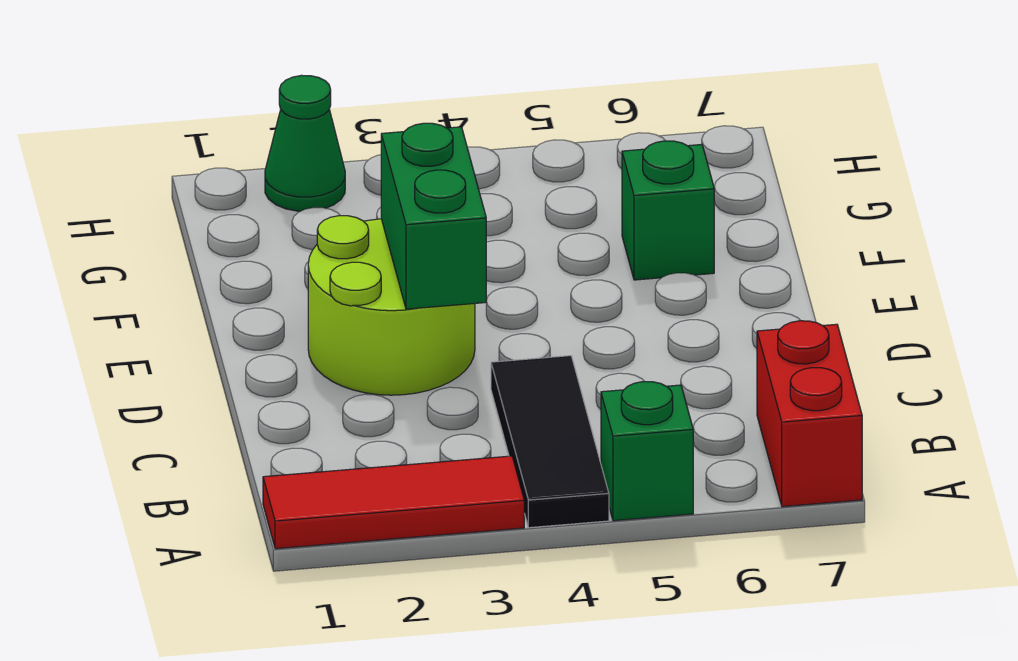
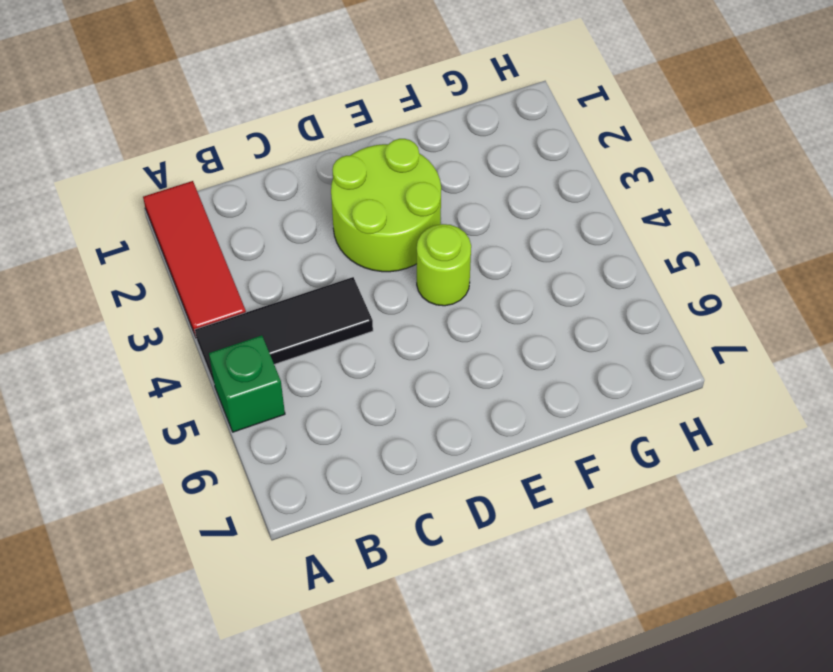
lime round brick E4 level 1 -> none
none -> red brick A7:B7 level 1
none -> green brick F6 level 1

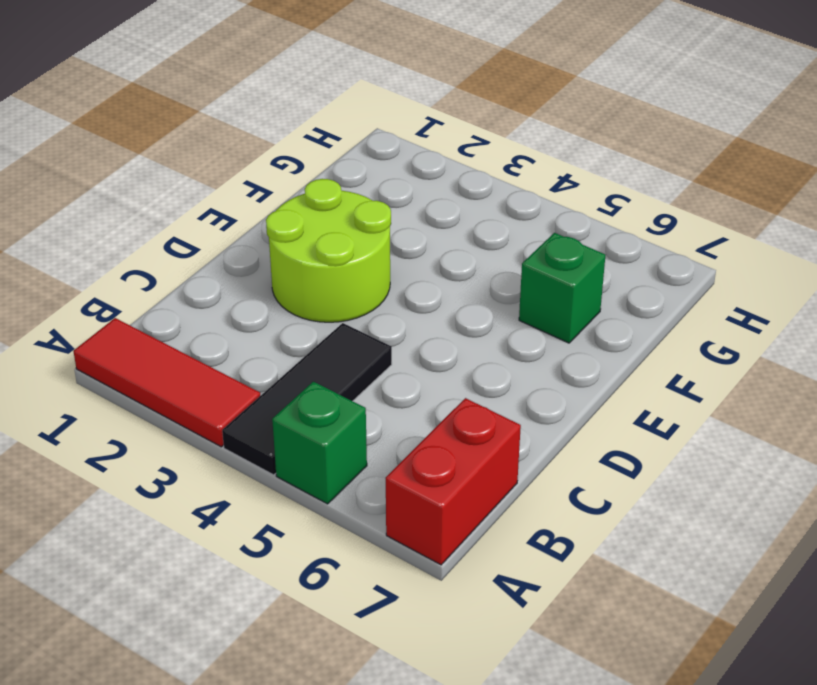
none -> green cone H2 level 1
none -> green brick D3:E3 level 2

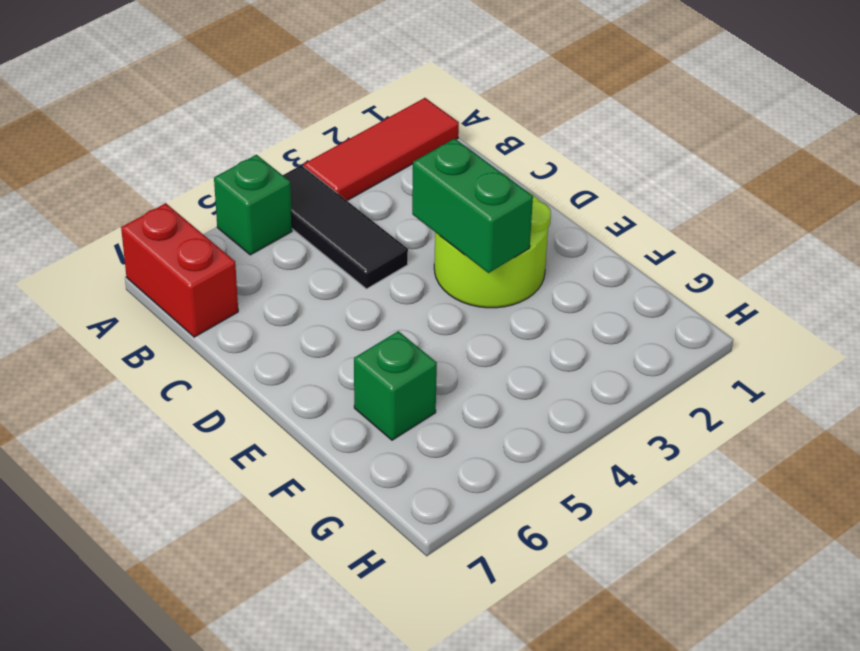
none -> green cone H2 level 1

